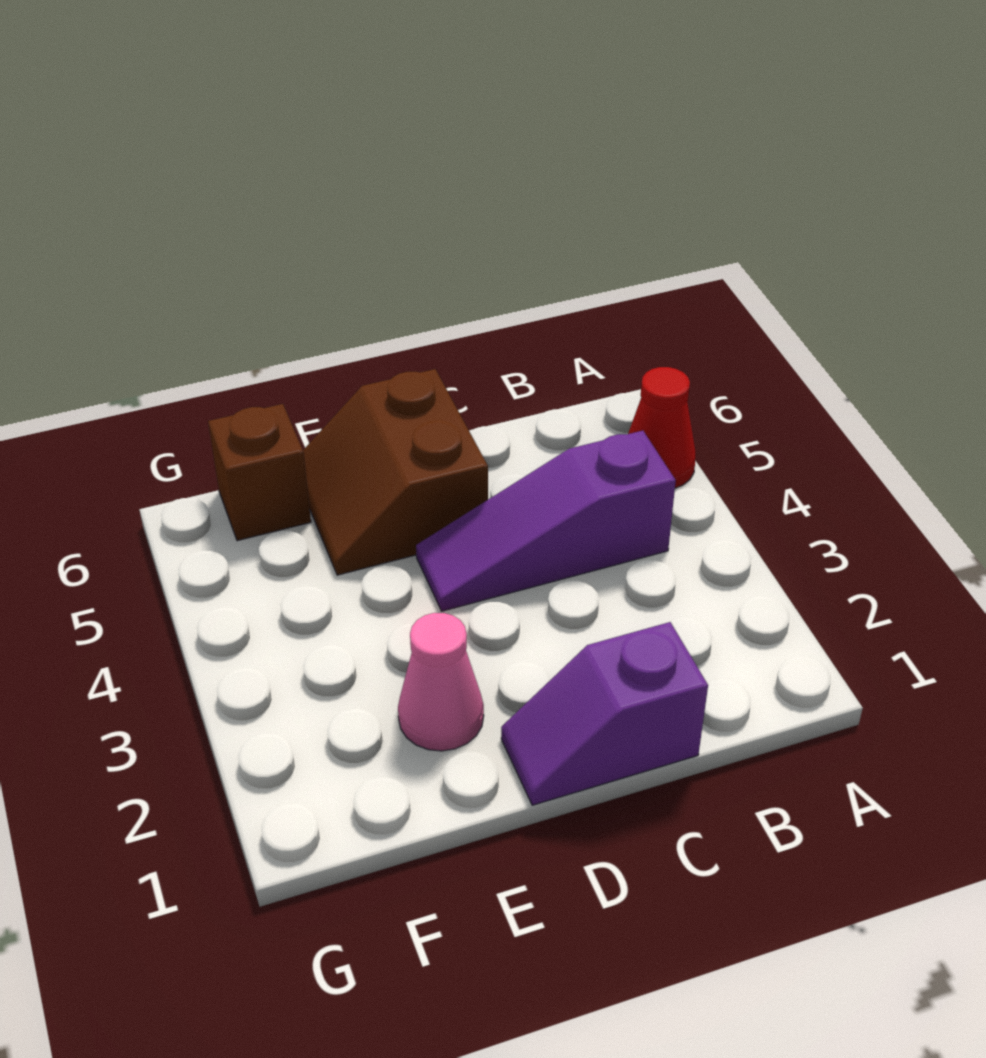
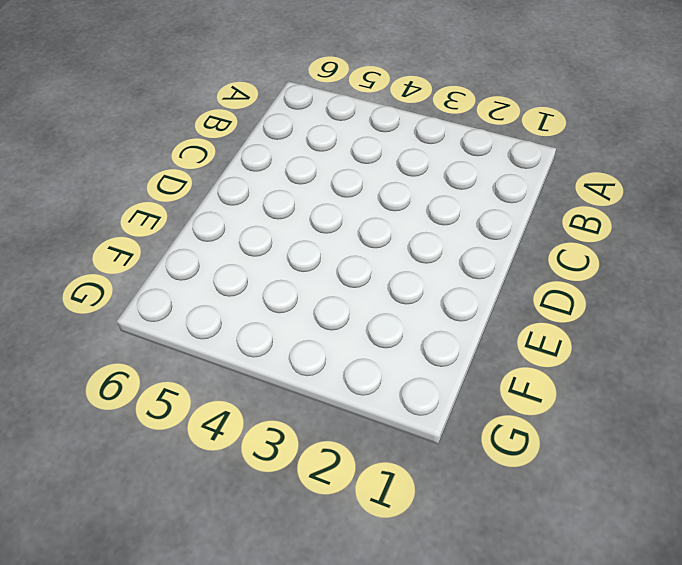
none -> red cone A5 level 1
none -> purple slope B4:D4 level 1 top B

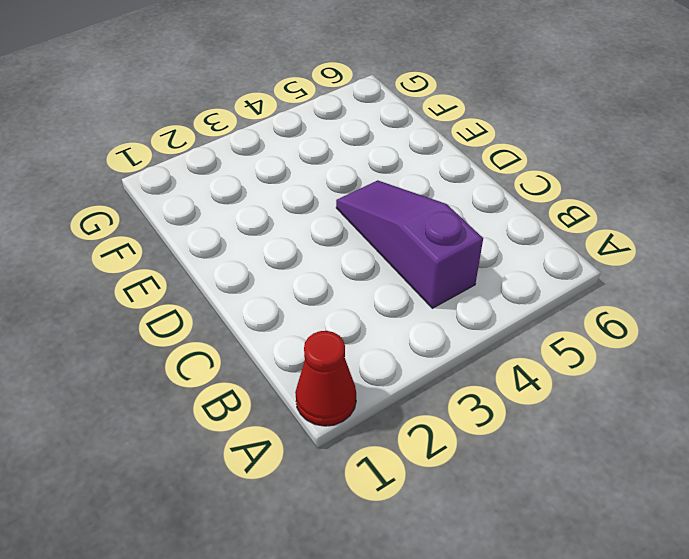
red cone A1 level 1 -> red cone A5 level 1
none -> purple slope C1:D1 level 1 top C
none -> brown slope D5:E6 level 1 top D

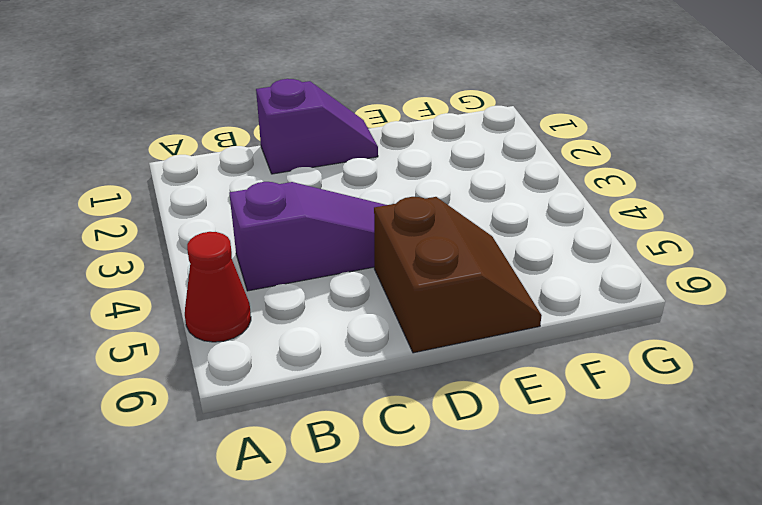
none -> pink cone E2 level 1
none -> brown brick F6 level 1

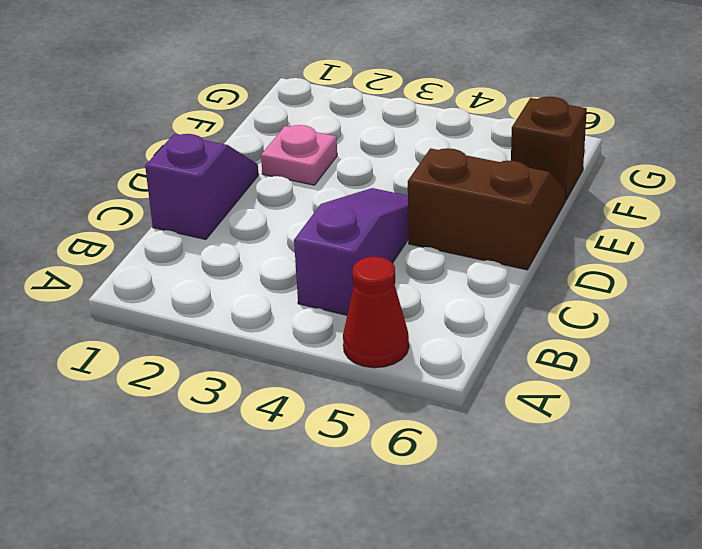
pink plate E2 level 1 -> pink cone E2 level 1

